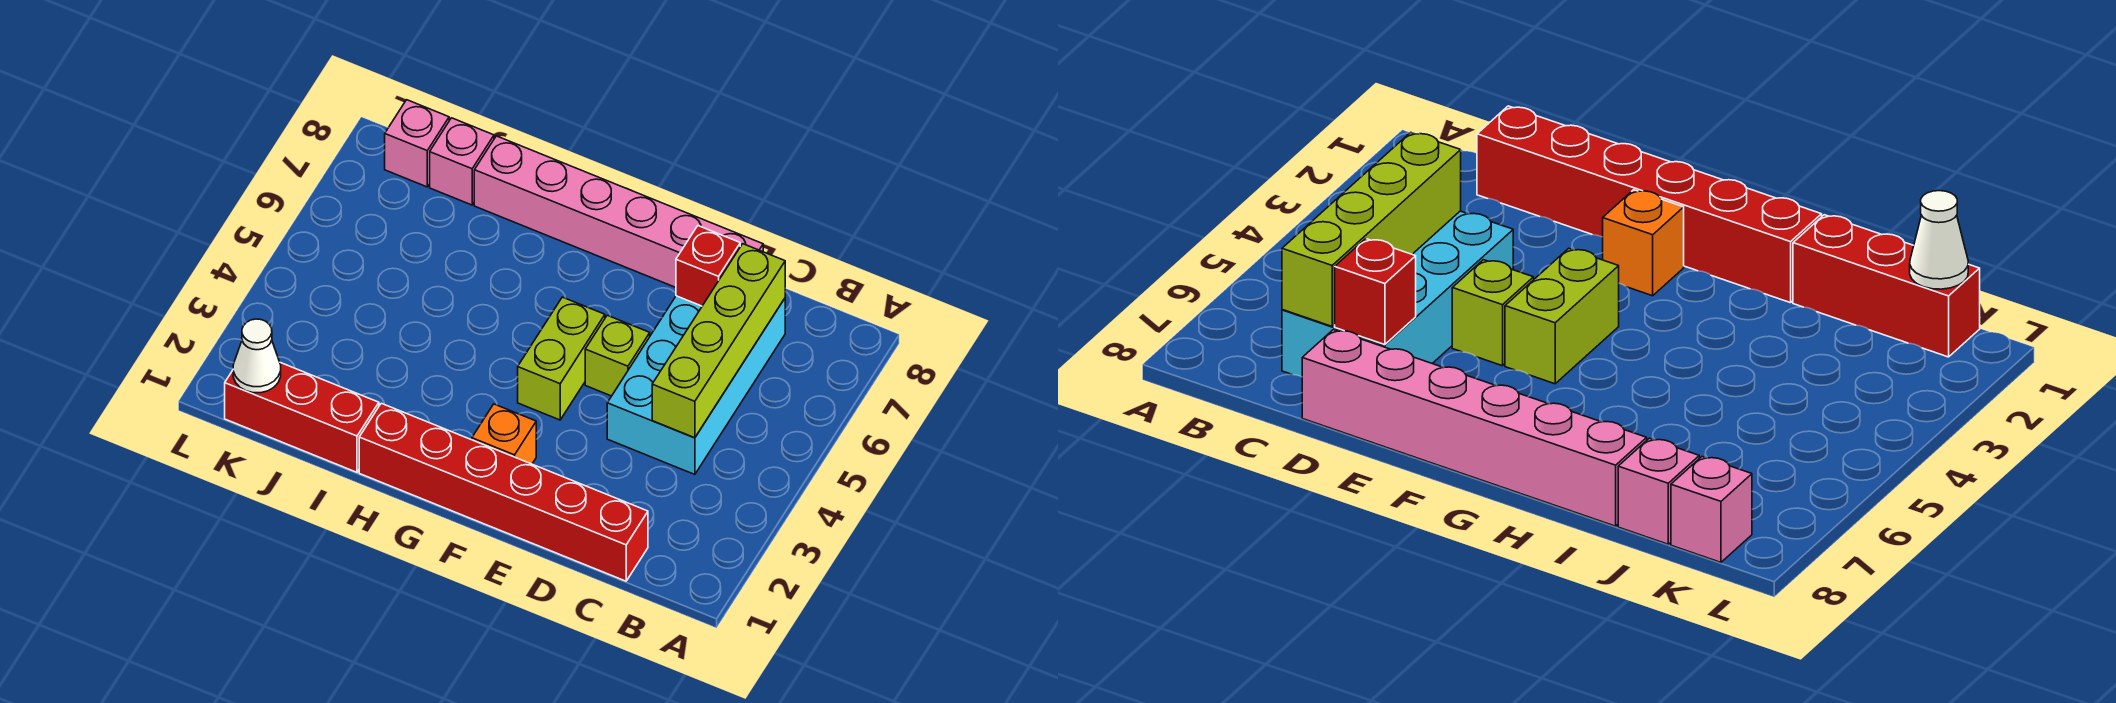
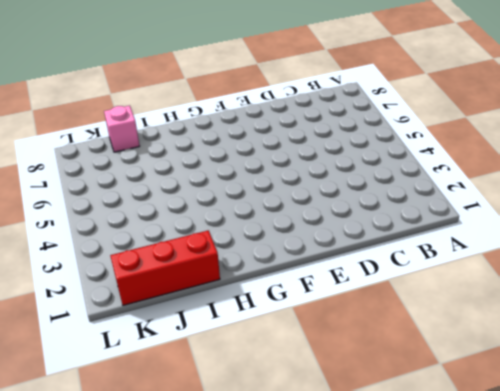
none -> red brick C1:H1 level 1
none -> cyan brick C4:D7 level 1
none -> pink brick D8:I8 level 1

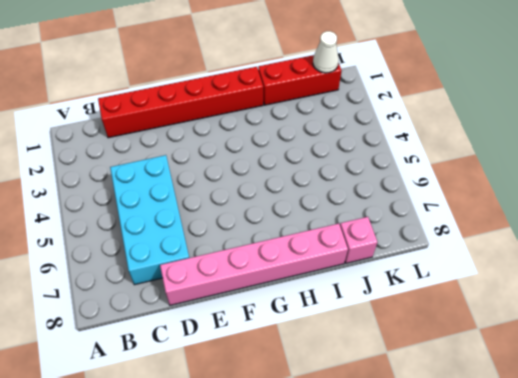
none -> lime brick E5 level 1
none -> orange brick F2 level 1
none -> lime brick F4:F5 level 1

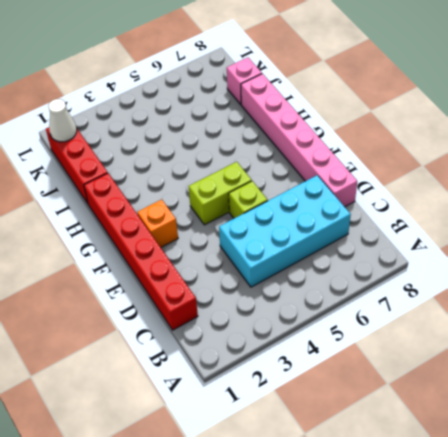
none -> pink brick K8 level 1
none -> lime brick C4:C7 level 2
none -> red brick D7 level 2

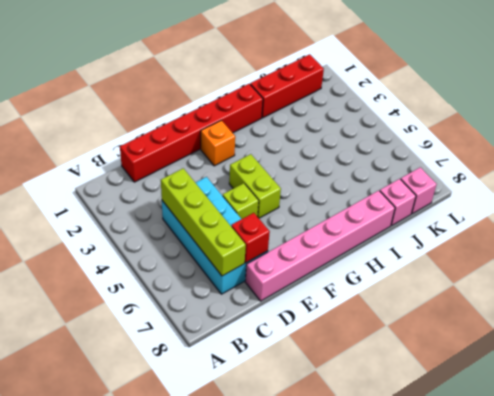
none -> white cone K1 level 2

